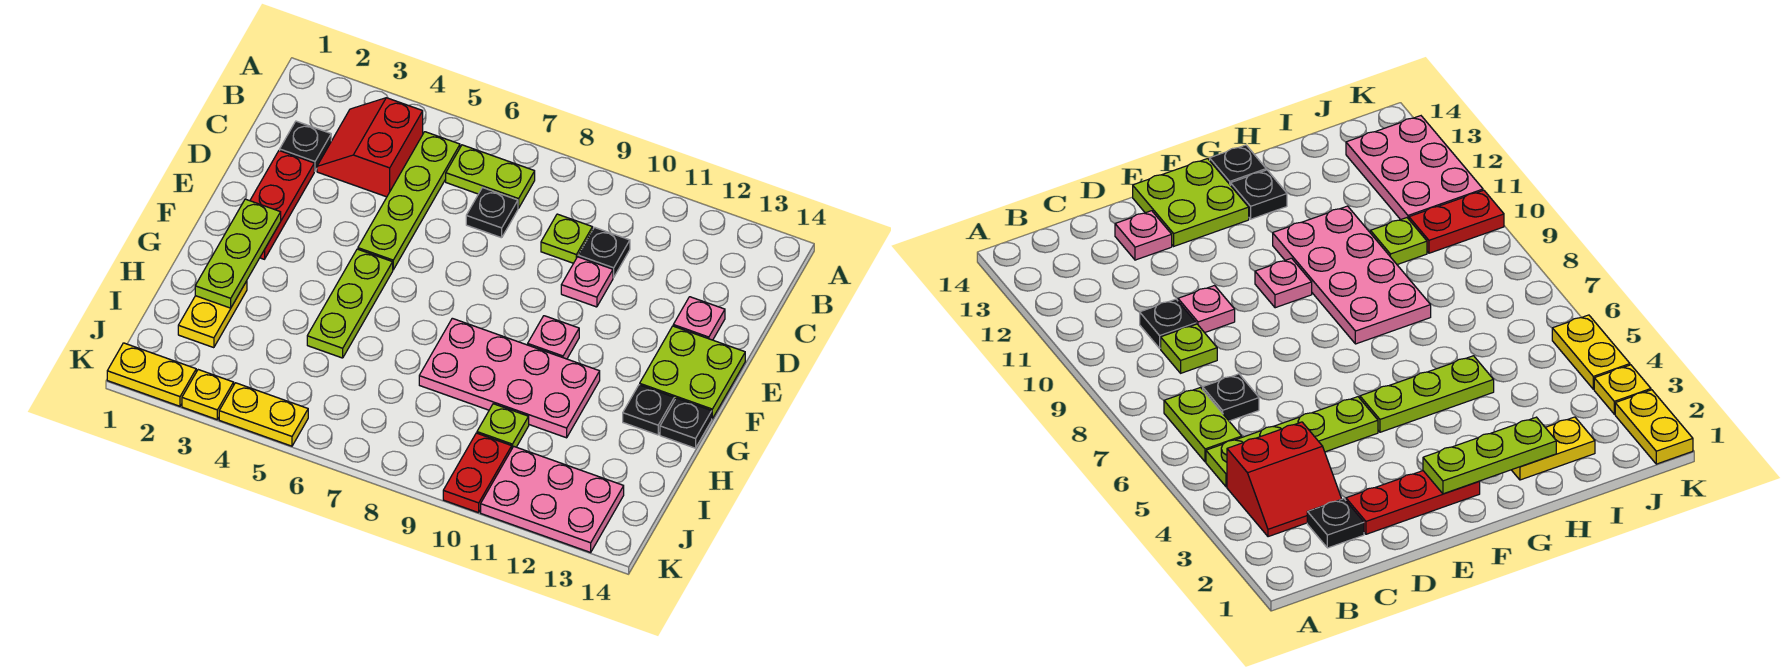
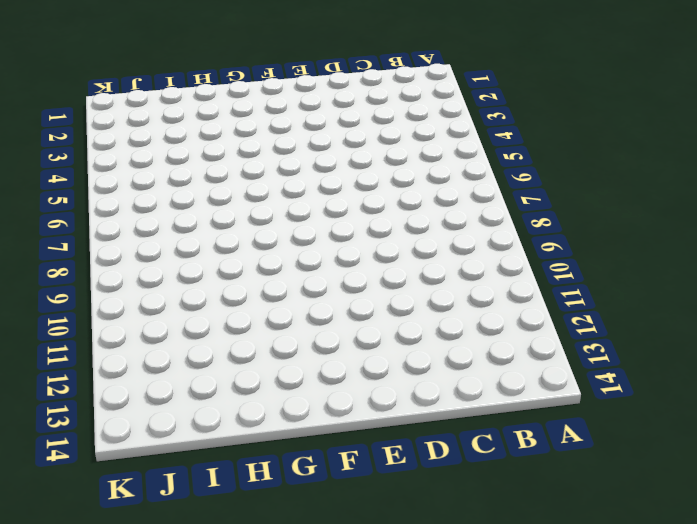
none -> red slope B3:C4 level 1 top 4
none -> lime plate B5:E5 level 1
none -> lime plate B6:B7 level 1

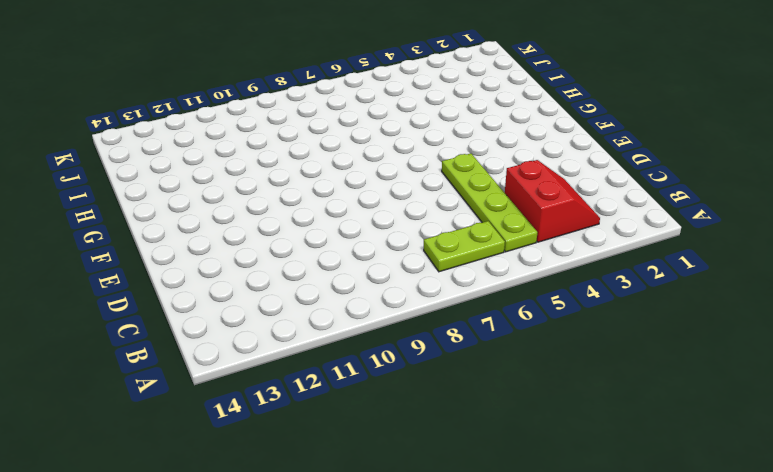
none -> black plate C2 level 1
none -> black plate C7 level 1
none -> lime plate C9 level 1

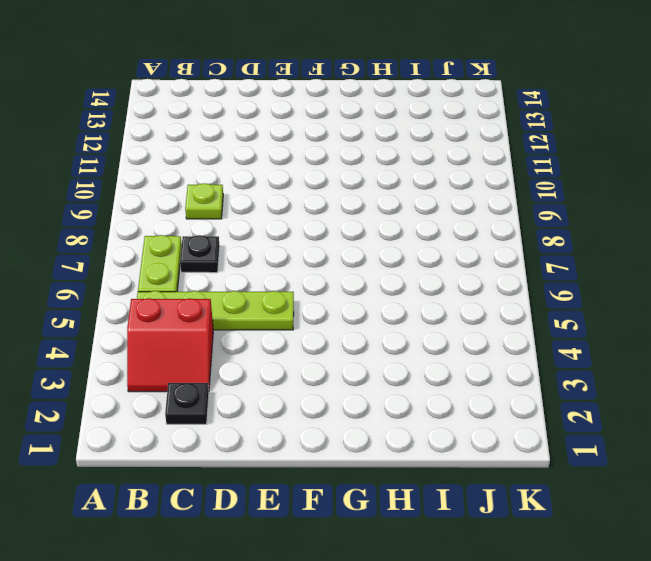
none -> black plate C10 level 1
none -> red plate D2:F2 level 1
none -> pink plate D10 level 1

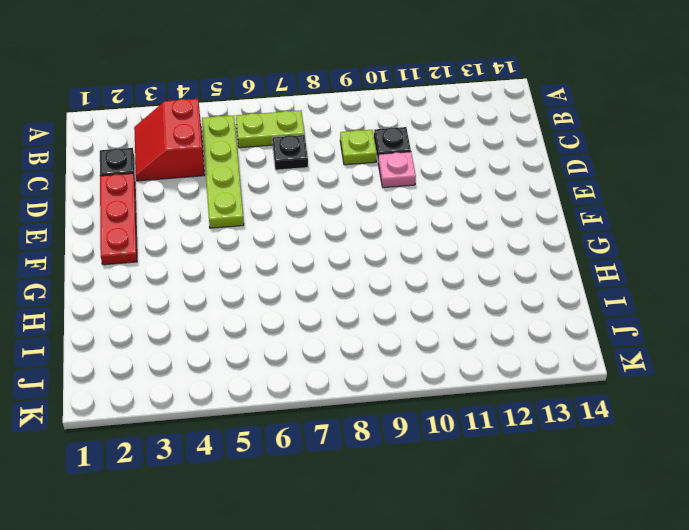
none -> pink plate D13 level 1
none -> lime plate E13:F14 level 1
none -> lime plate F5:H5 level 1

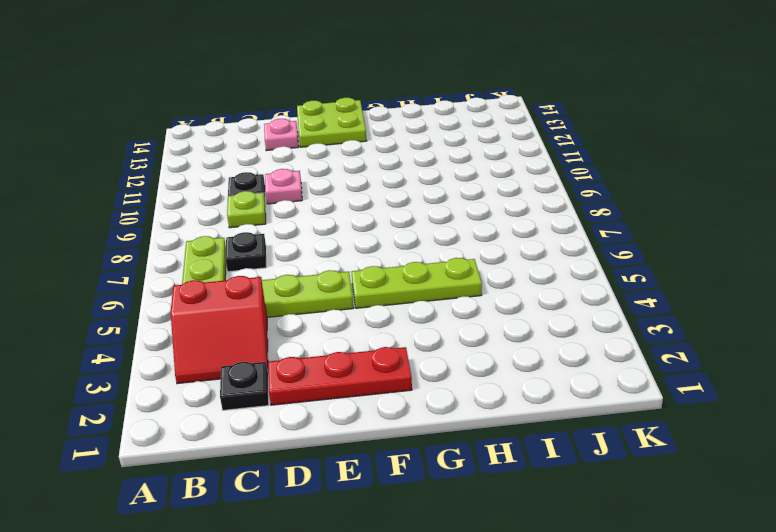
none -> pink plate F10 level 1
none -> pink plate G8:H11 level 1
none -> black plate G13 level 1

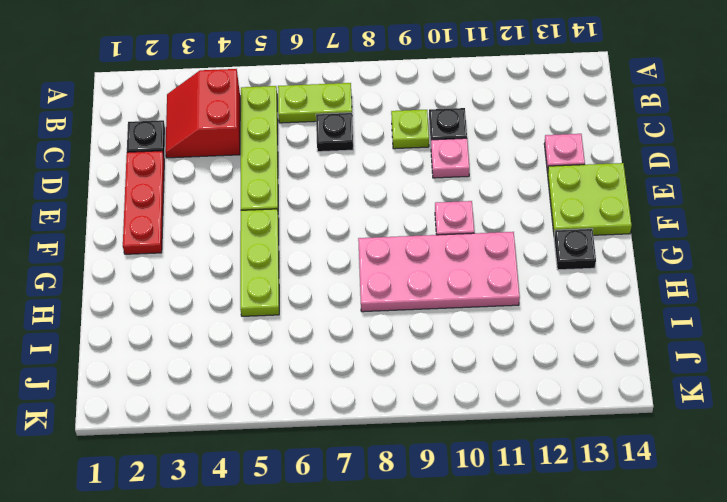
none -> black plate G14 level 1
none -> yellow plate H2:I2 level 1
none -> lime plate I10 level 1

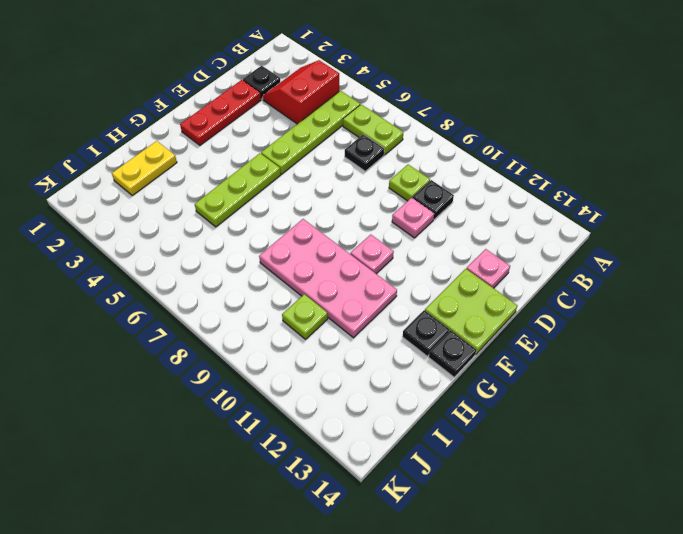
none -> red plate J10:K10 level 1
none -> pink plate J11:K13 level 1
none -> yellow plate K1:K2 level 1

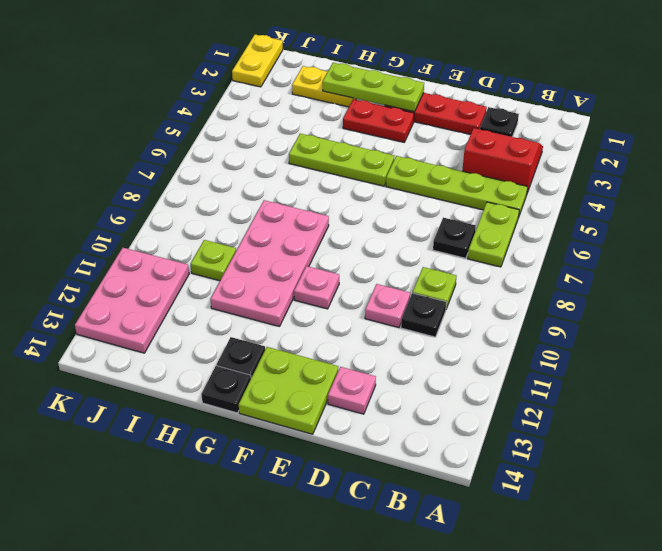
red plate F3:G3 level 1 -> red plate J10:K10 level 1
none -> yellow plate K3 level 1
none -> yellow plate K4:K5 level 1

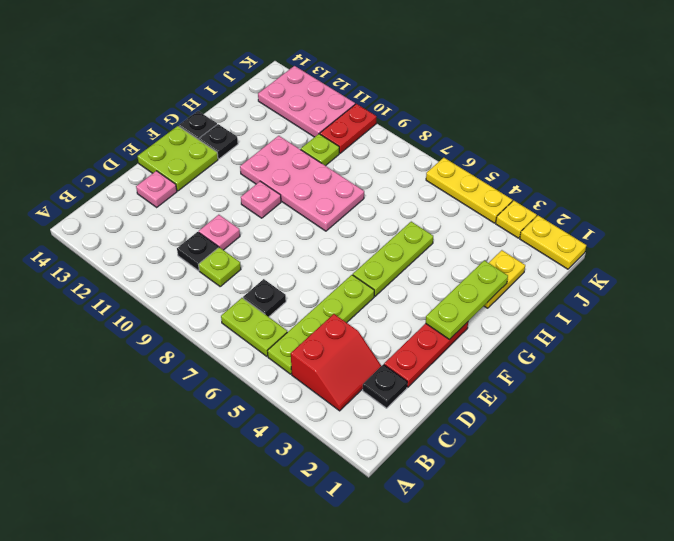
yellow plate K4:K6 level 1 -> yellow plate K4:K5 level 1

